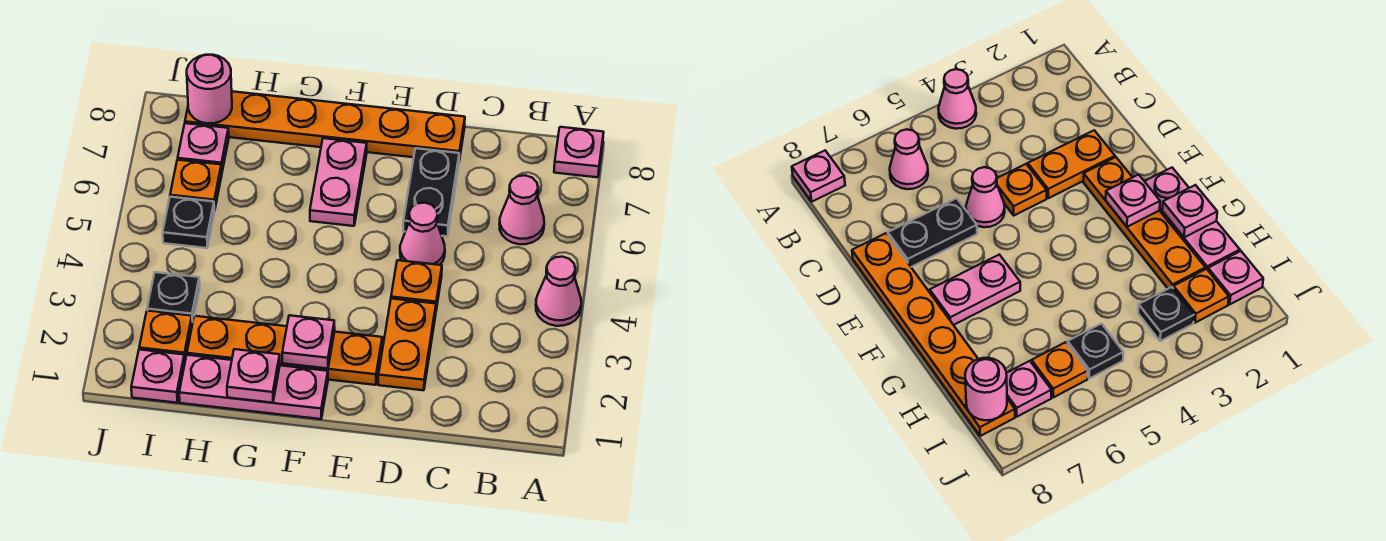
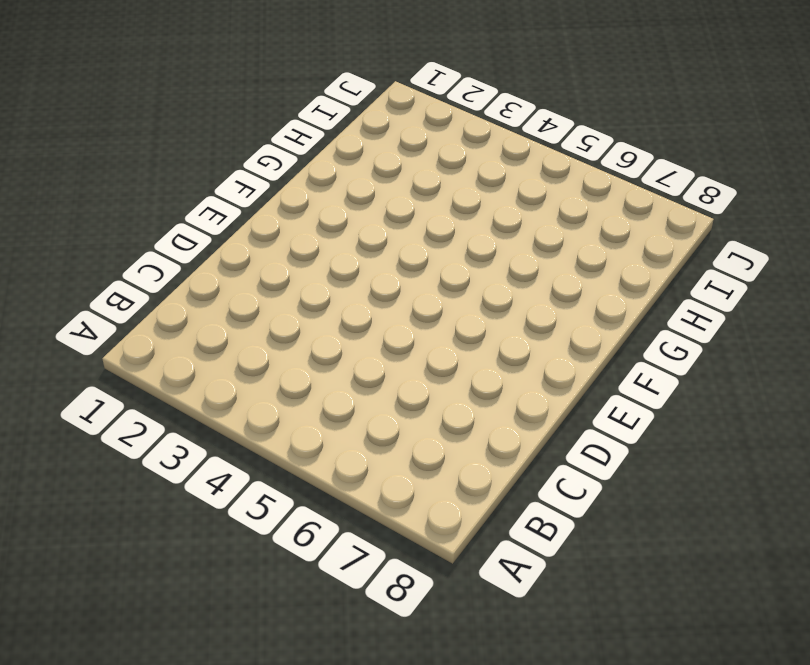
none -> pink cone A4 level 1
none -> pink plate A8 level 1
none -> pink cone B6 level 1

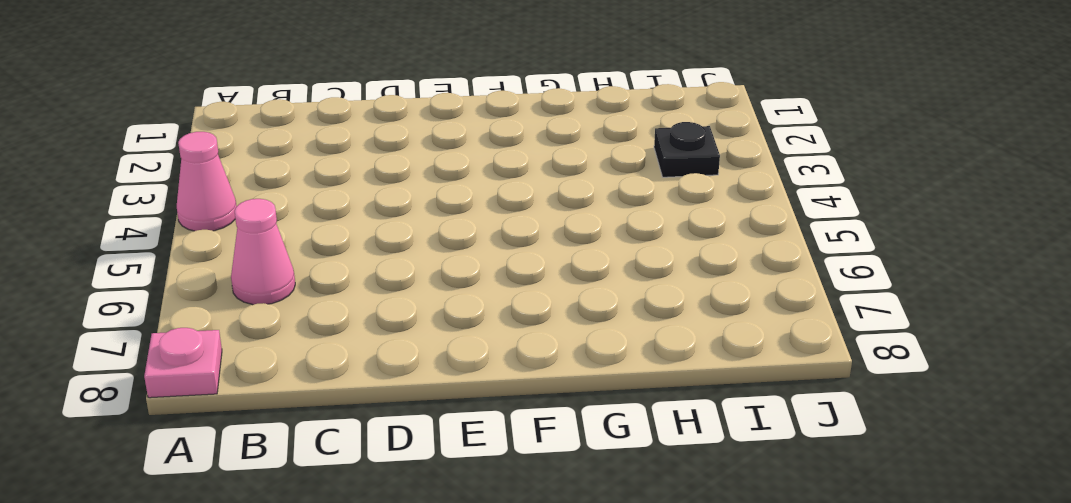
none -> orange plate D2:D3 level 1
none -> orange plate D4 level 1
none -> pink cone D5 level 1

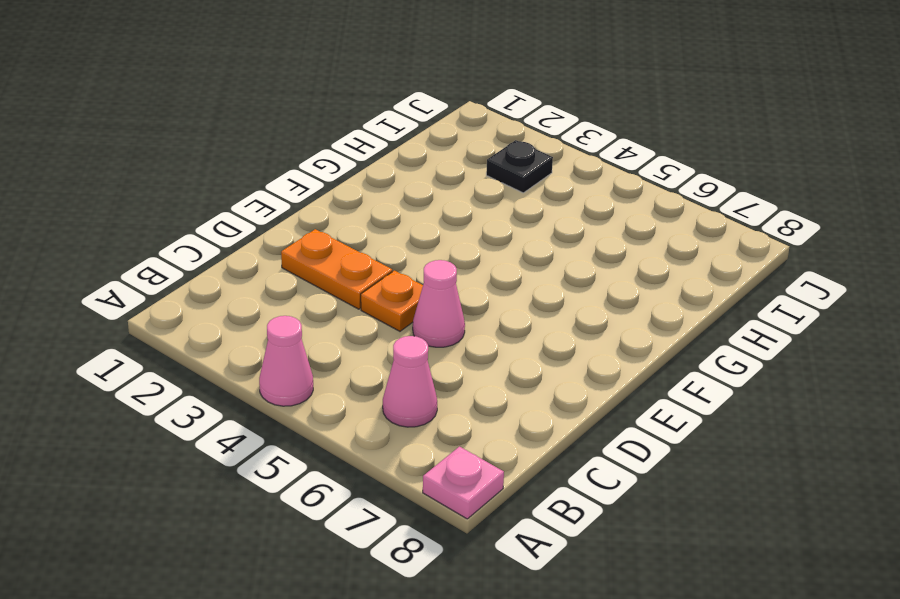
none -> black plate D6:D7 level 1
none -> orange plate D8:I8 level 1
none -> orange plate E2:H2 level 1

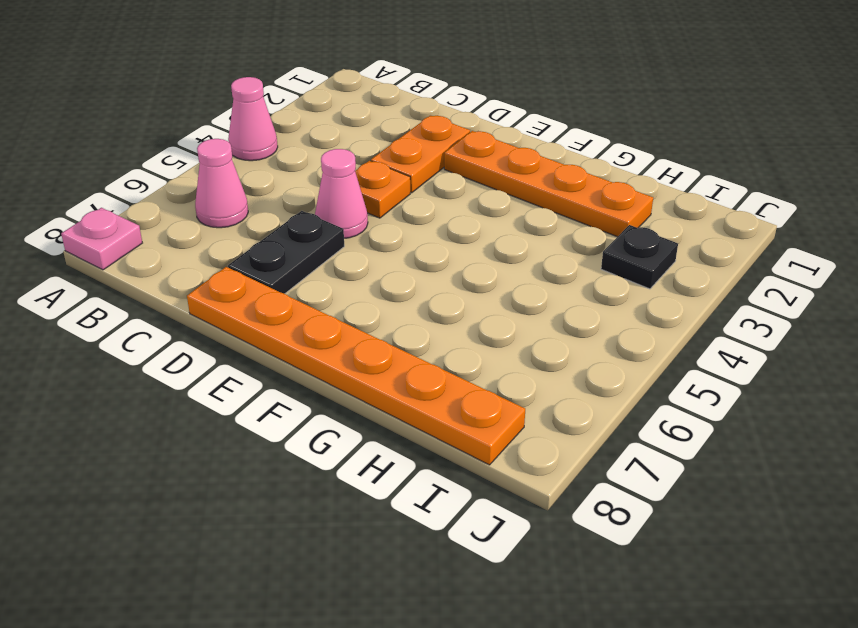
none -> pink plate F1:H1 level 1
none -> pink plate F6:F7 level 1
none -> pink plate I1 level 1

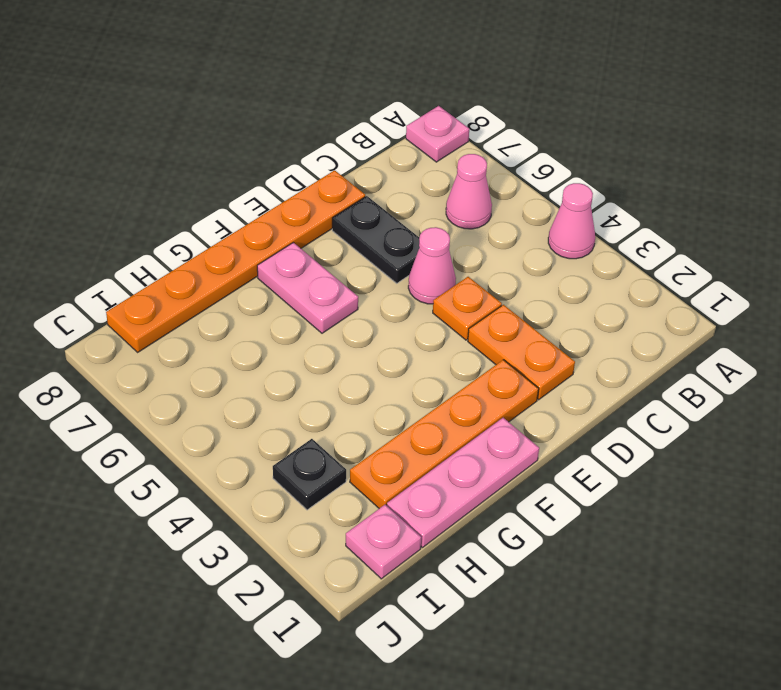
none -> orange plate I2 level 1
none -> black plate I5 level 1
none -> orange plate I6 level 1

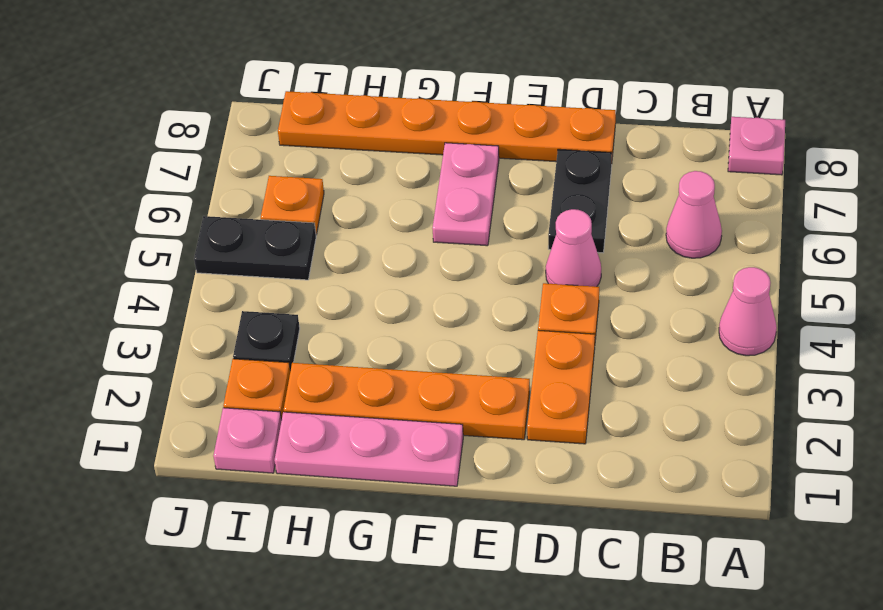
black plate I5:J5 level 1 -> black plate I5 level 1
none -> pink plate I7 level 1
none -> pink plate F2 level 2
none -> pink plate G1 level 2

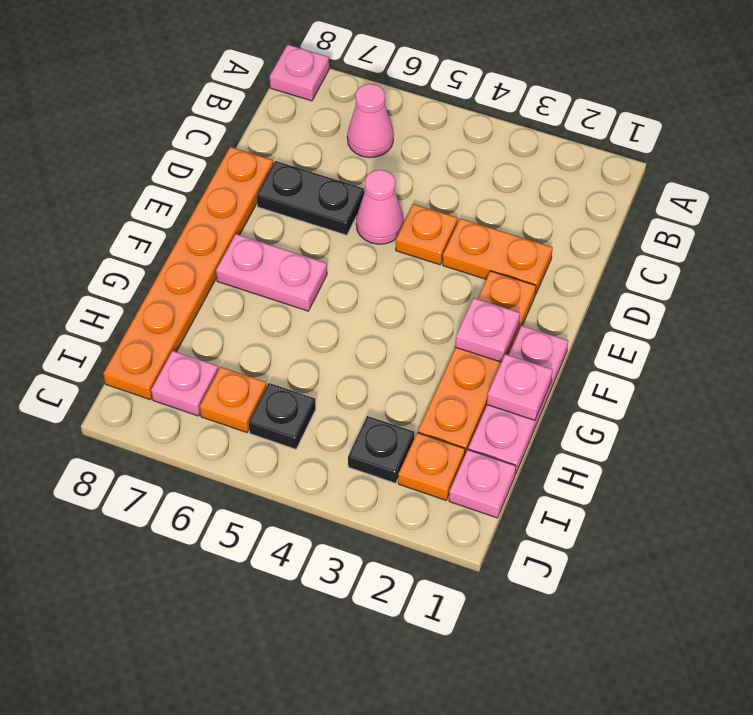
none -> pink cone A4 level 1
none -> pink round brick I8 level 2

